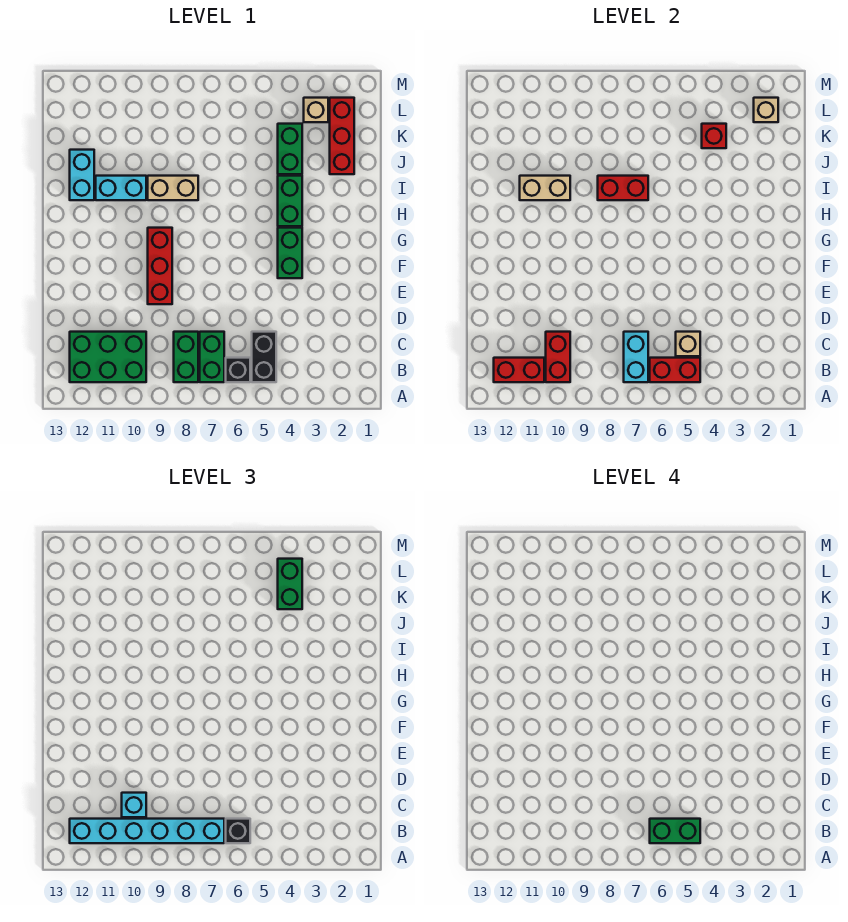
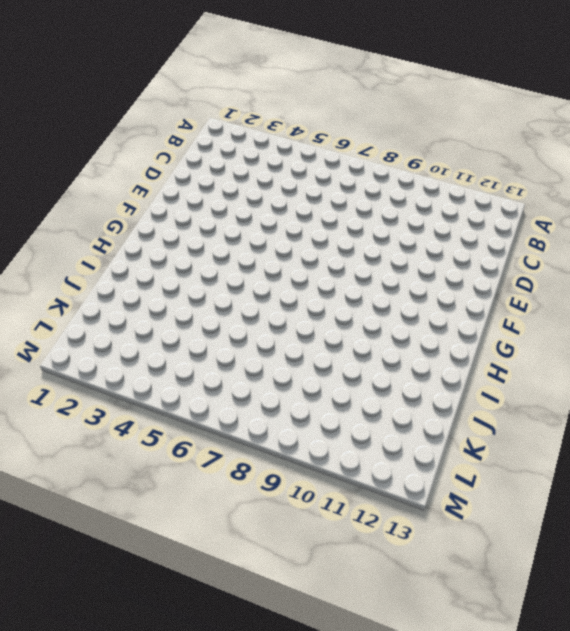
none -> black brick B5:C5 level 1
none -> black brick B6 level 1
none -> green brick B7:C7 level 1

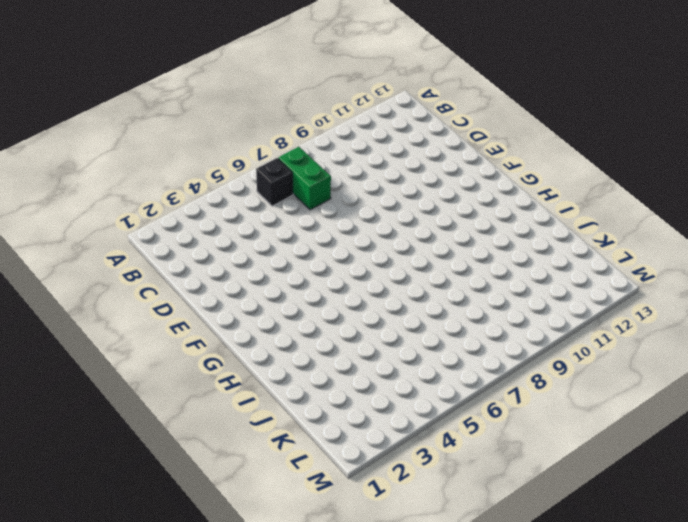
none -> black brick B5:C5 level 1
none -> green brick B8:C8 level 1
none -> green brick B10:C12 level 1

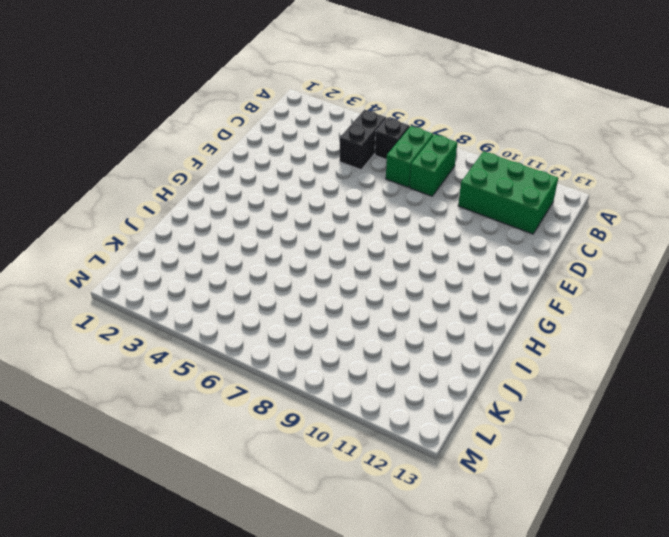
none -> red brick E9:G9 level 1
none -> green brick F4:G4 level 1
none -> green brick H4:I4 level 1

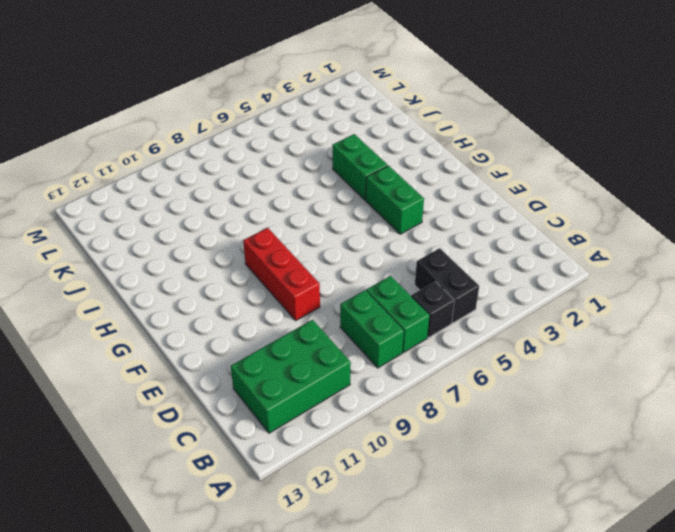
none -> tan brick I8:I9 level 1
none -> cyan brick I10:I11 level 1
none -> cyan brick I12:J12 level 1

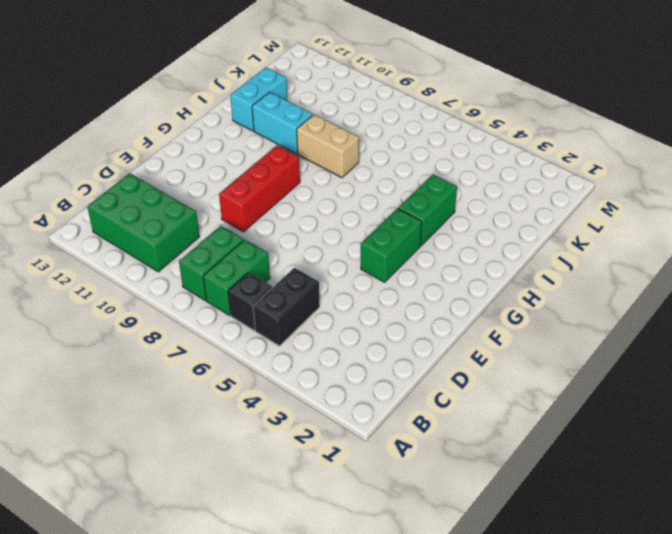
none -> red brick J2:L2 level 1
none -> green brick J4:K4 level 1
none -> tan brick L3 level 1

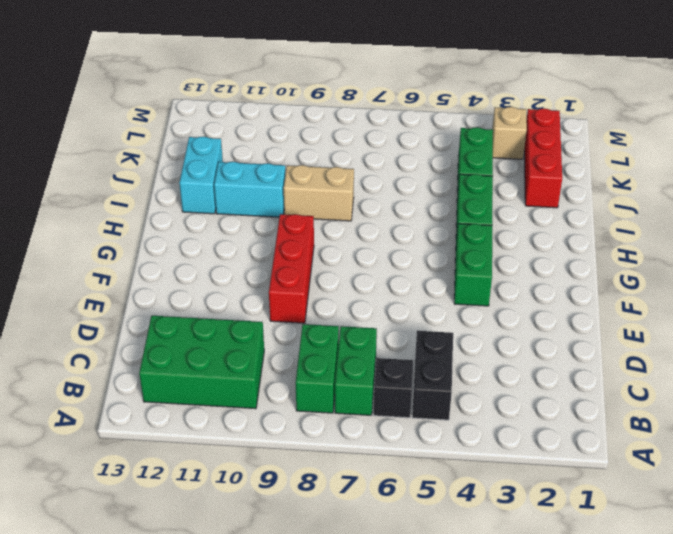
none -> red brick B5:B6 level 2
none -> cyan brick B7:C7 level 2
none -> red brick B10:C10 level 2

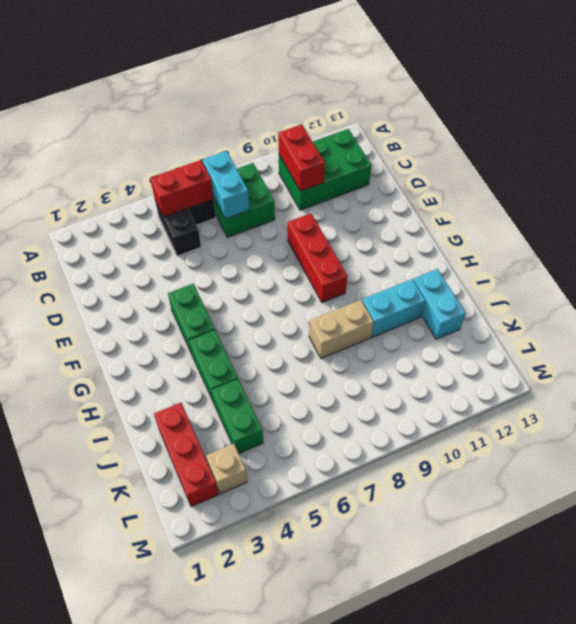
none -> red brick B11:B12 level 2
none -> tan brick C5 level 2
none -> red brick I7:I8 level 2

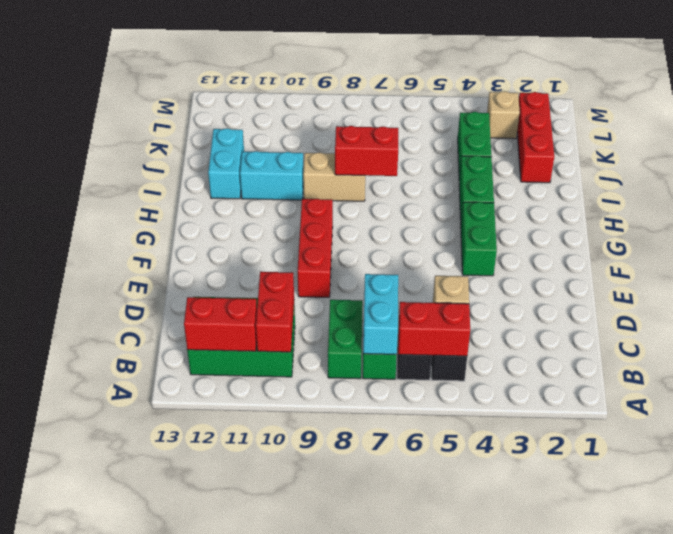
none -> tan brick I10:I11 level 2
none -> red brick K4 level 2
none -> tan brick L2 level 2

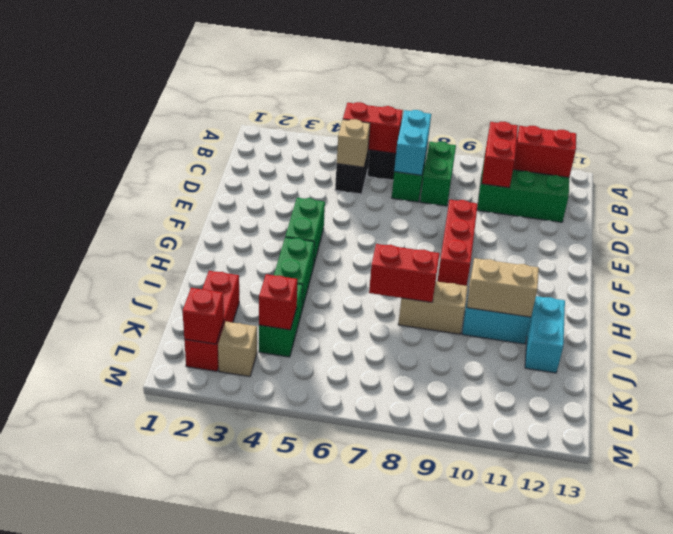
red brick L2 level 2 -> tan brick L2 level 2
none -> black brick B6 level 3
none -> cyan brick B7:B12 level 3
none -> cyan brick C10 level 3

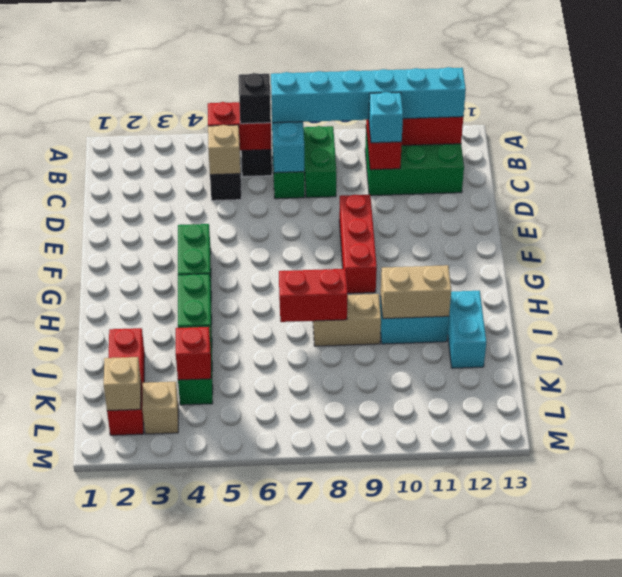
none -> green brick K4:L4 level 3
none -> green brick B5:B6 level 4

